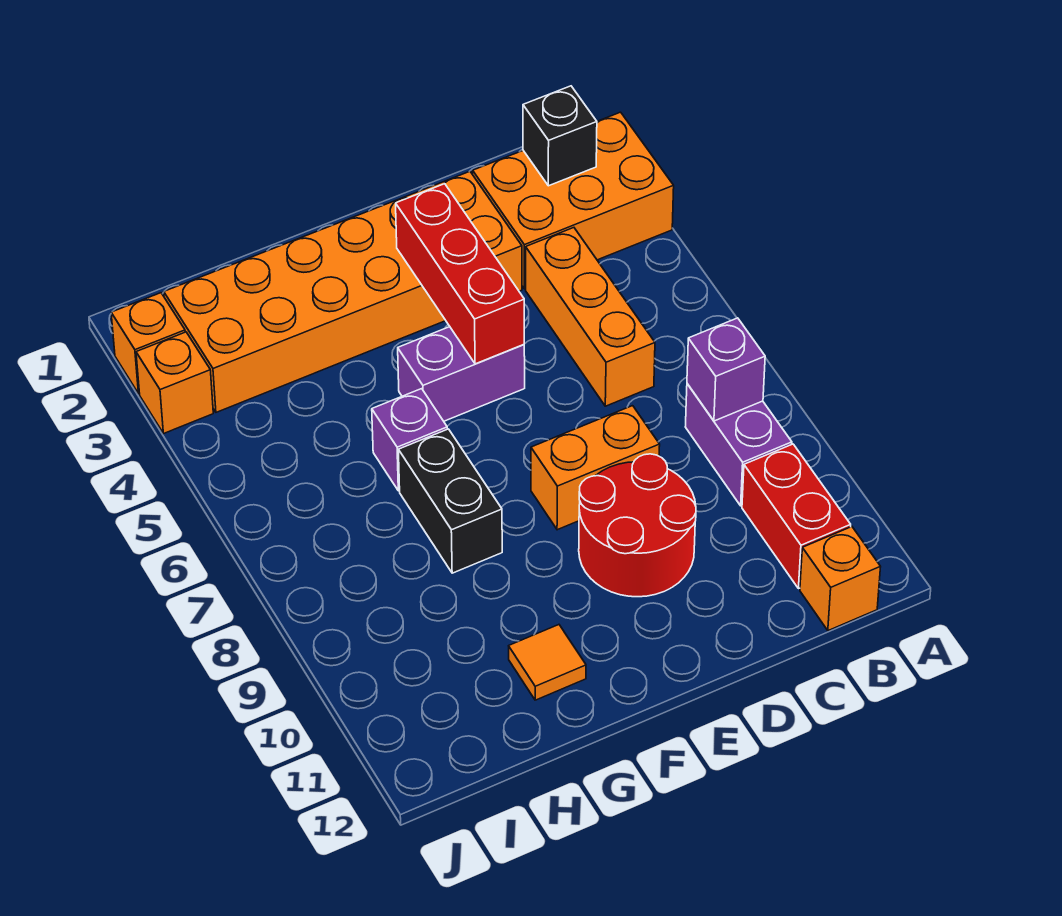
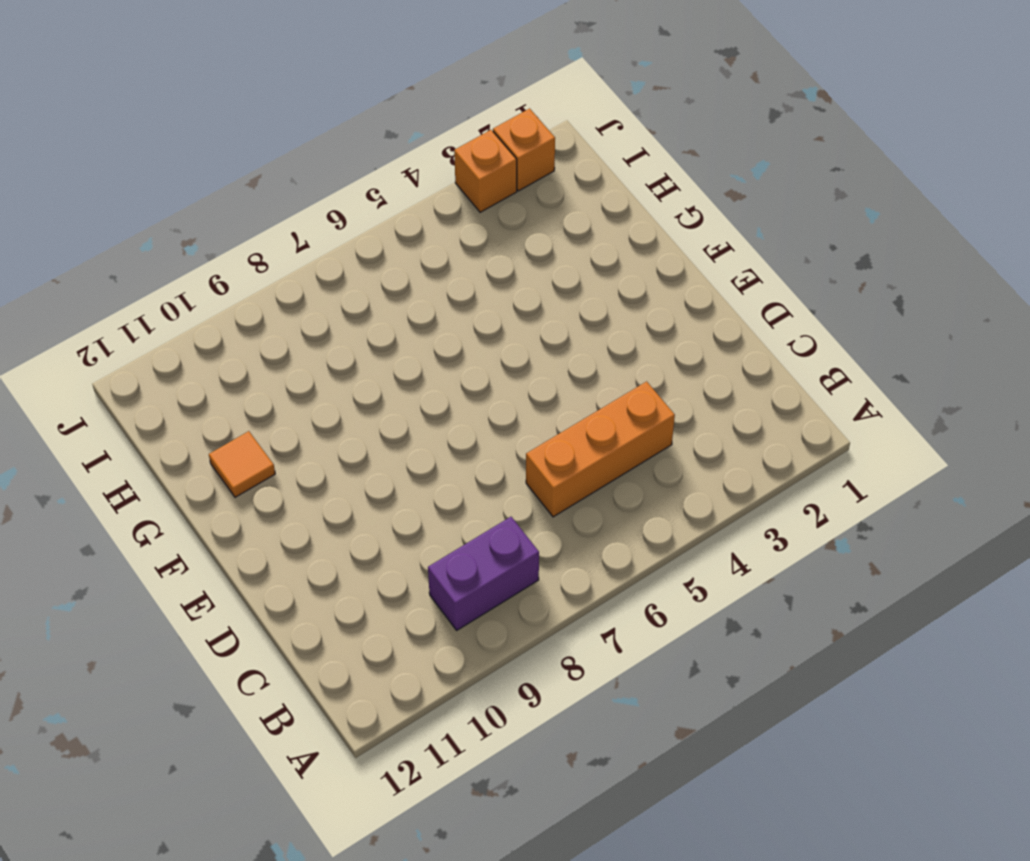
none -> orange brick A2:C3 level 1
none -> red brick B10:B11 level 1
none -> orange brick B12 level 1

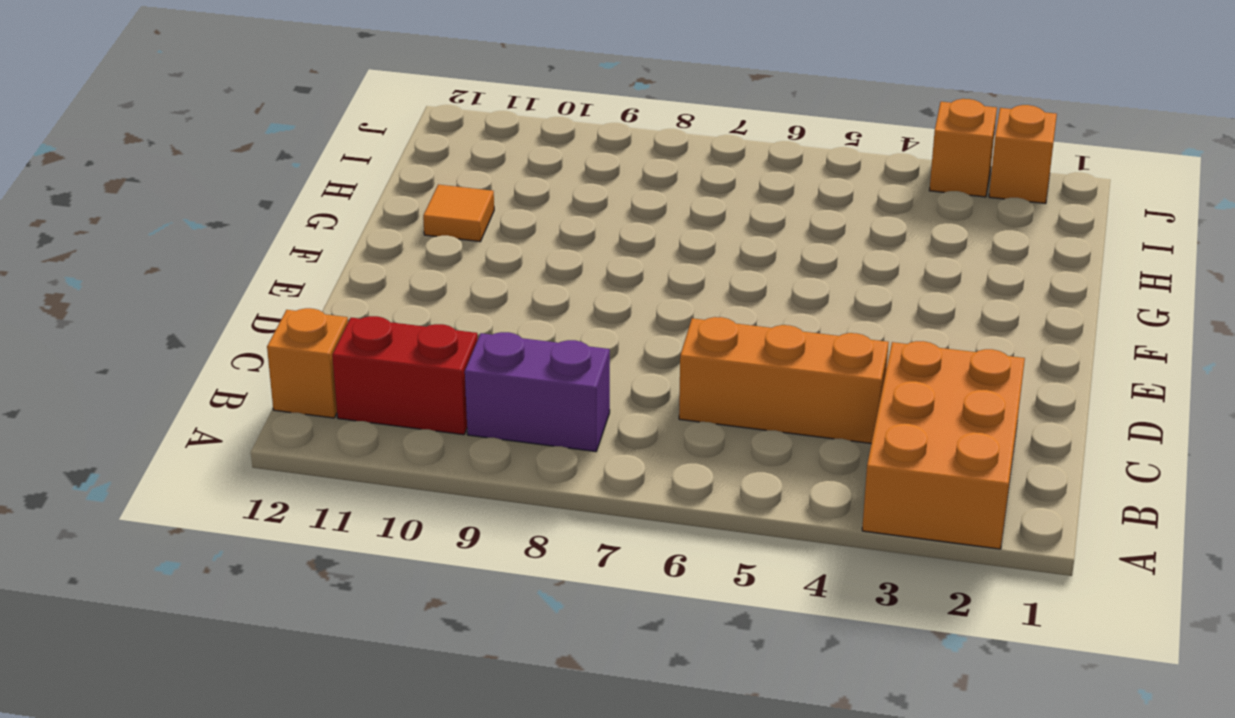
none -> orange brick D2:I3 level 1
none -> orange brick D8:E8 level 1
none -> red round brick D9:E10 level 1

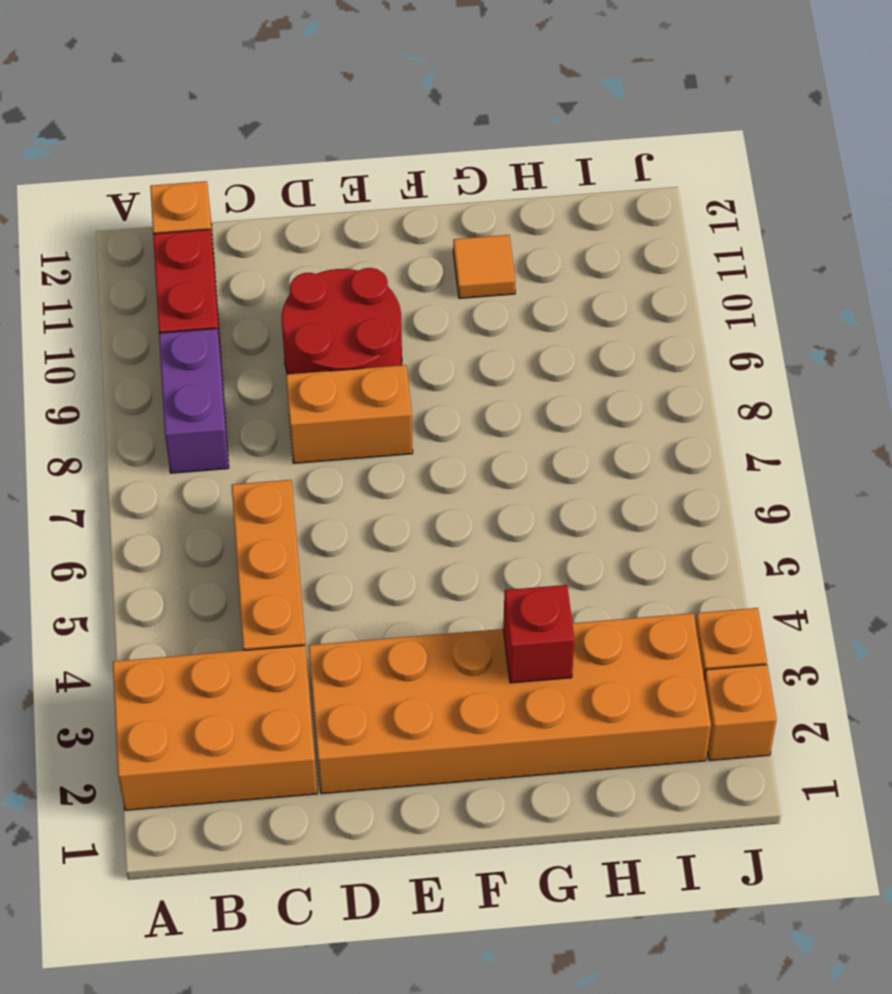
red brick G3 level 2 -> none
none -> purple brick E5:F5 level 1
none -> purple brick G6 level 1
none -> black brick G7:G8 level 1

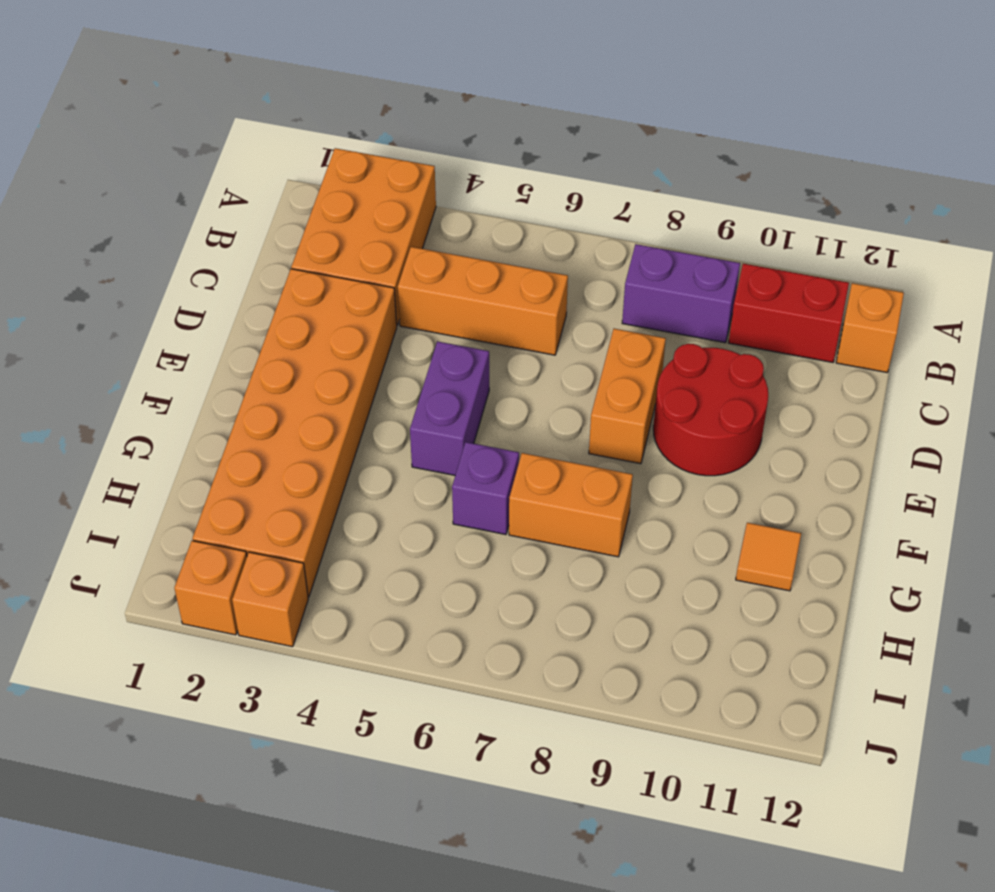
orange brick G7:G8 level 1 -> black brick G7:G8 level 1
none -> black brick B2 level 2
none -> purple brick B8 level 2
none -> red brick E3:E5 level 2

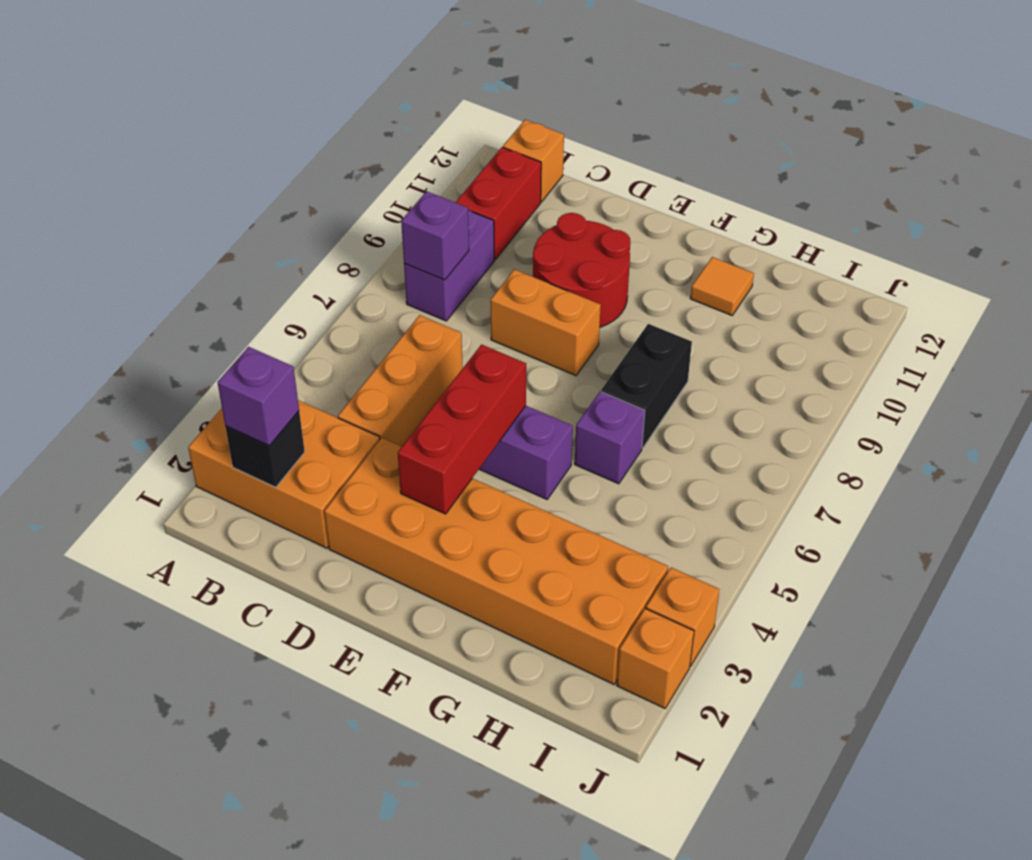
purple brick B2 level 3 -> none

